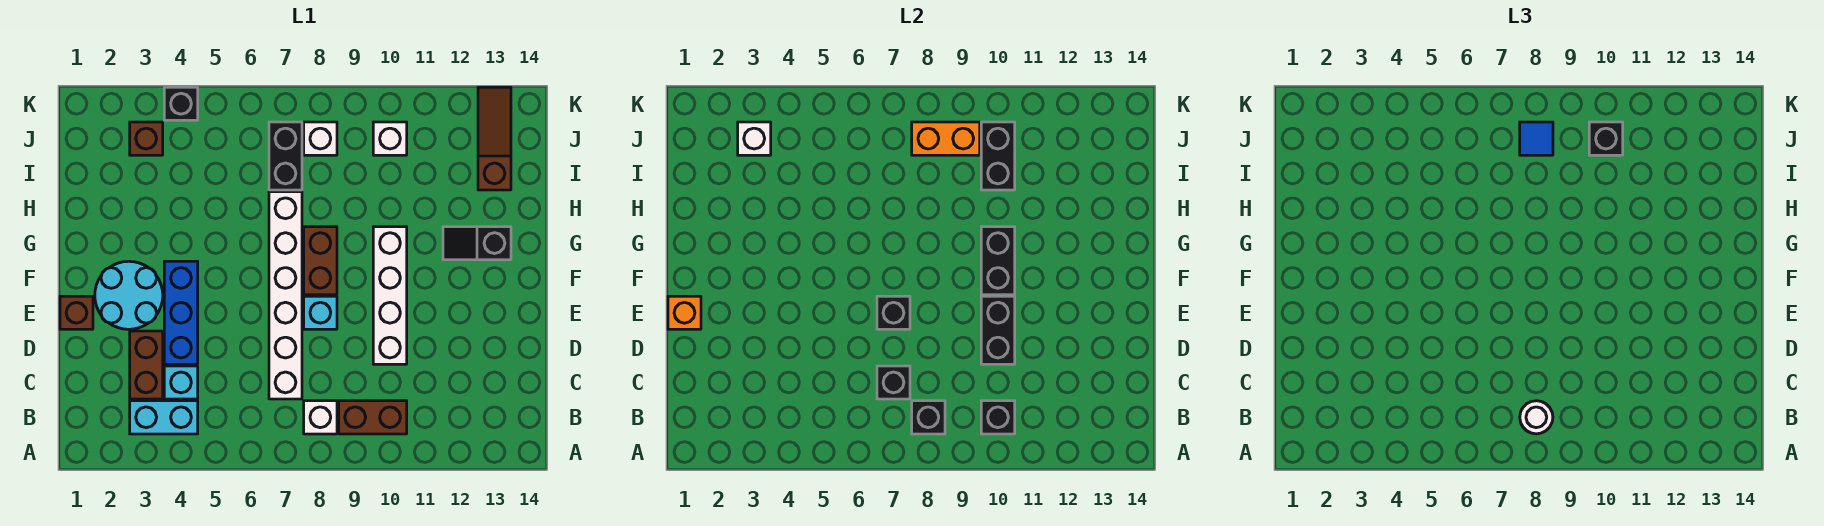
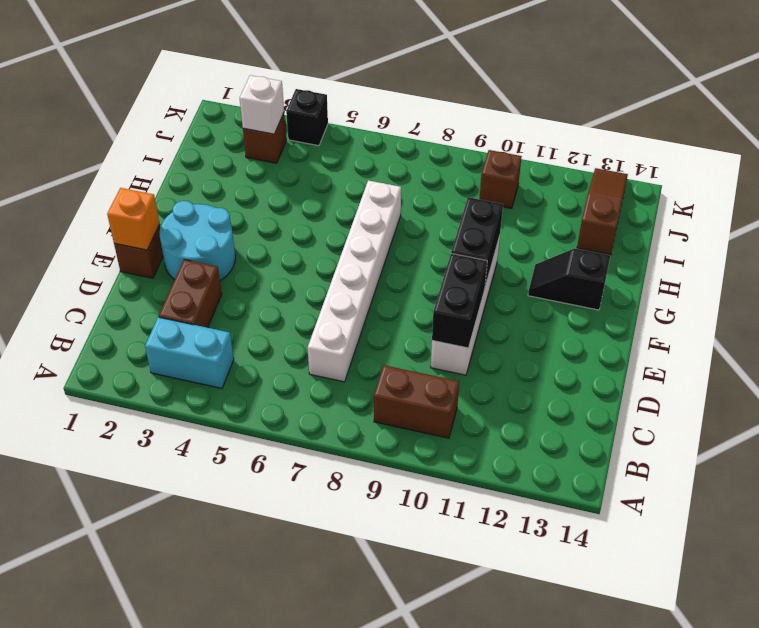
brown brick J10 level 1 -> white brick J10 level 1
none -> white brick B8 level 1
none -> cyan brick C4 level 1
none -> blue brick D4:F4 level 1
none -> cyan brick E8 level 1

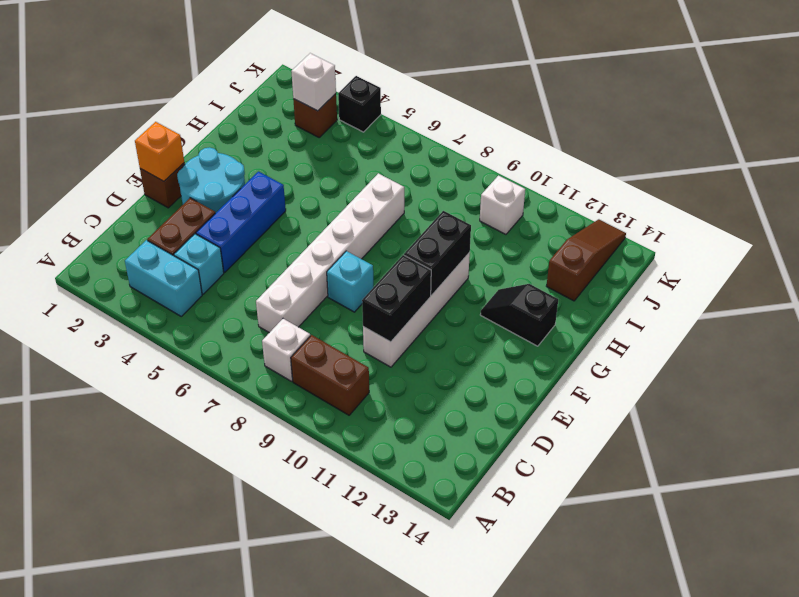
none -> brown brick F8:G8 level 1
none -> black brick I7:J7 level 1
none -> white brick J8 level 1
none -> black brick B8 level 2

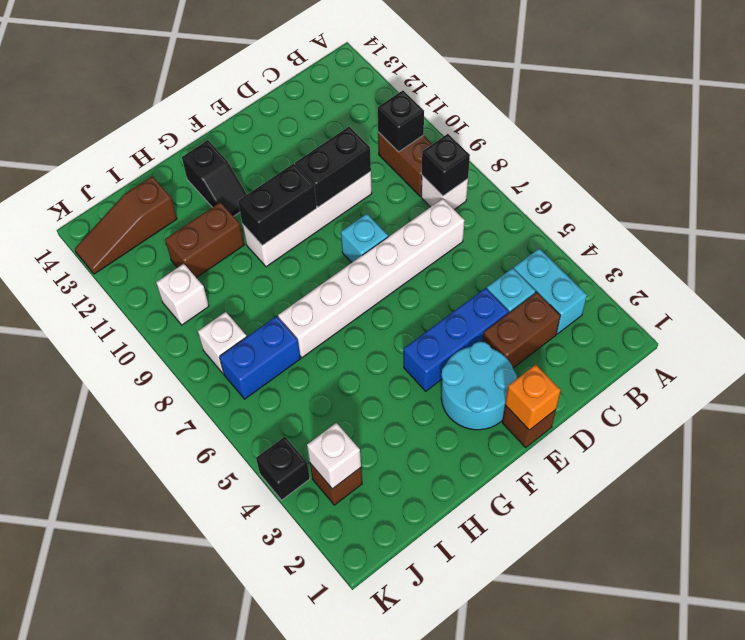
brown brick H11:I11 level 1 -> brown brick F8:G8 level 1
blue brick I7:J7 level 1 -> black brick I7:J7 level 1
none -> black brick C7 level 2
none -> black brick E7 level 2
none -> black brick I10:J10 level 2
none -> orange brick J8:J9 level 2

